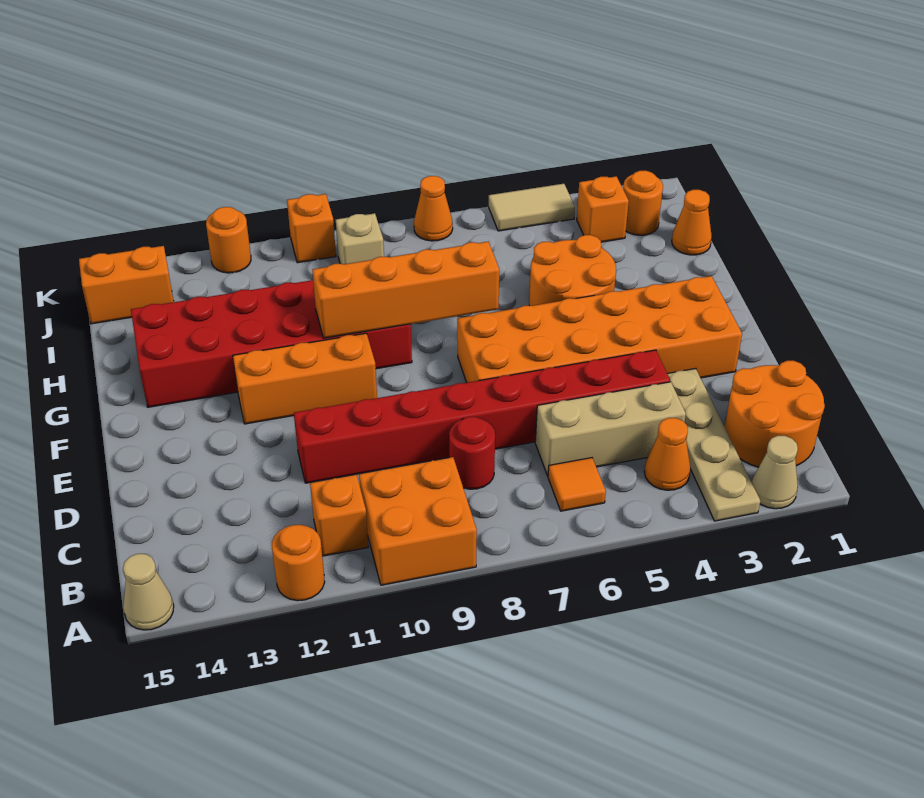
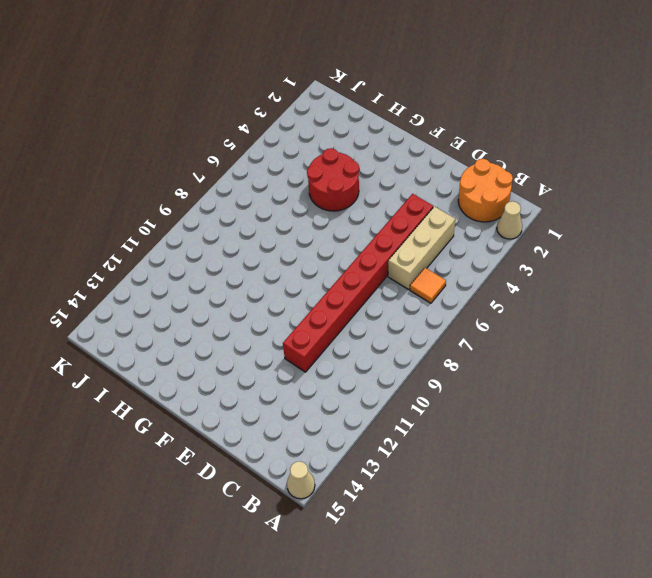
red round brick G4:H5 level 1 -> orange round brick G4:H5 level 1
none -> tan plate A3:D3 level 1
none -> orange brick A9:B10 level 1
none -> orange round brick A12 level 1

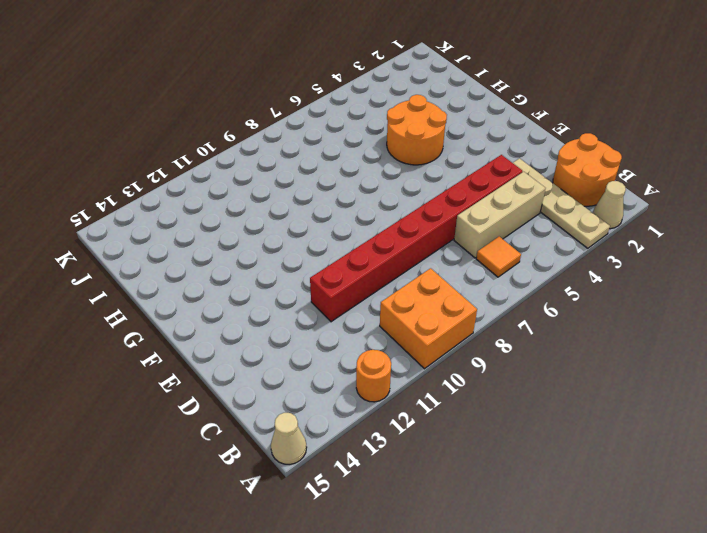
none -> orange cone B4 level 1
none -> orange brick B11 level 1
none -> red round brick C8 level 1

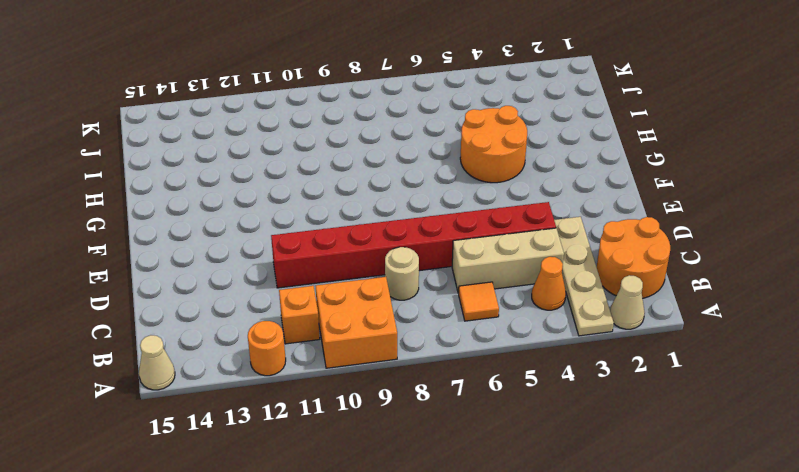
tan round brick C8 level 1 -> red round brick C8 level 1
none -> orange brick E2:F7 level 1
none -> orange brick F10:F12 level 1
none -> red brick G9:H14 level 1

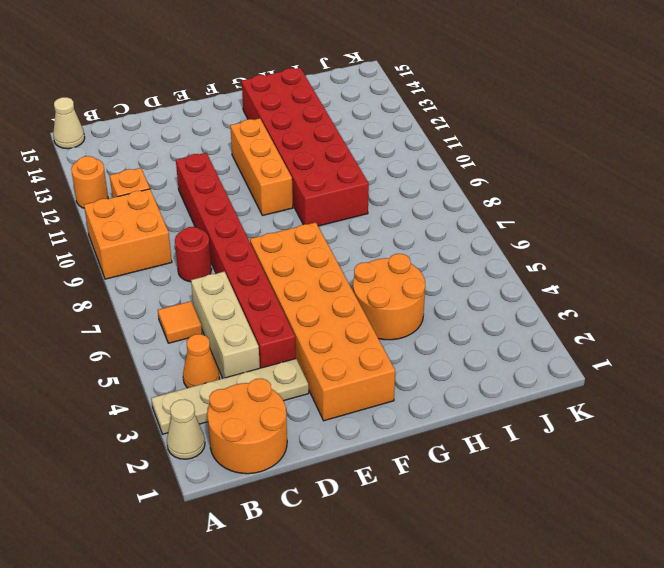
none -> orange cone I1 level 1
none -> orange round brick J2 level 1
none -> orange brick J3 level 1

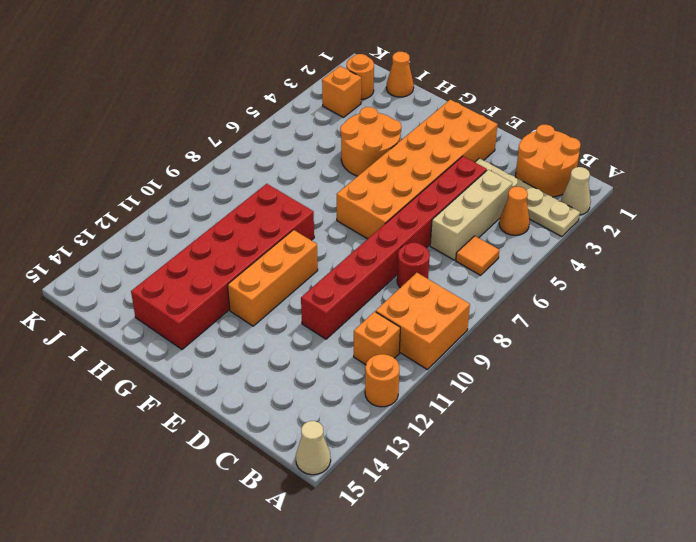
none -> tan brick J9 level 1
none -> orange brick J14:J15 level 1
none -> tan tile K4:K5 level 1

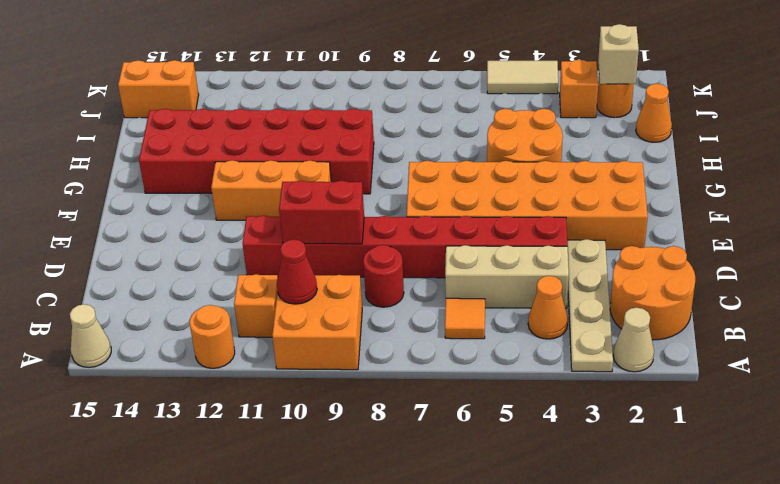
red cone B10 level 2 -> none
red brick D9:D10 level 2 -> none
tan brick J2 level 2 -> tan brick J9 level 1
none -> orange cone K7 level 1
none -> orange brick K10 level 1
none -> orange round brick K12 level 1

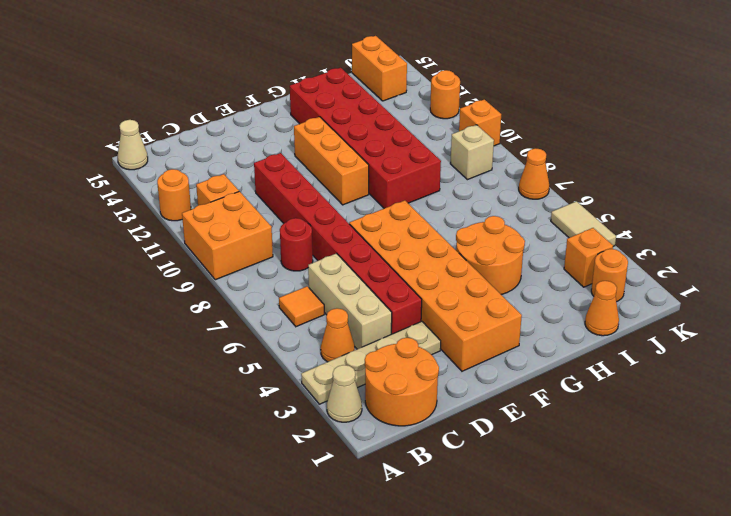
none -> orange brick G7:G10 level 2

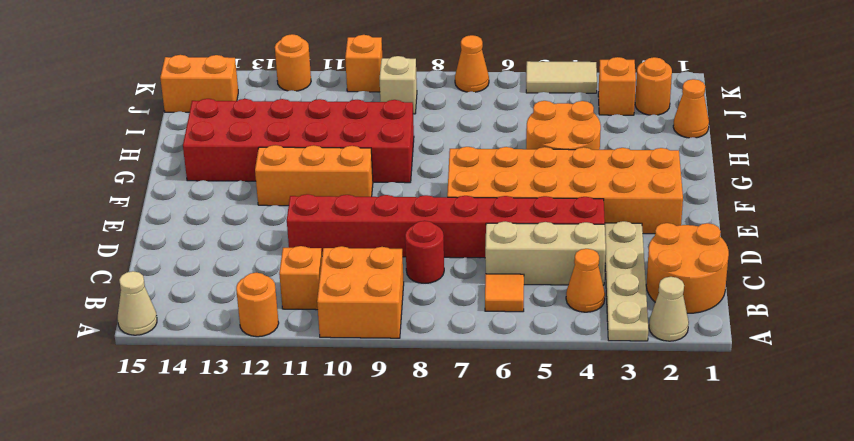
none -> orange brick G7:G10 level 2

